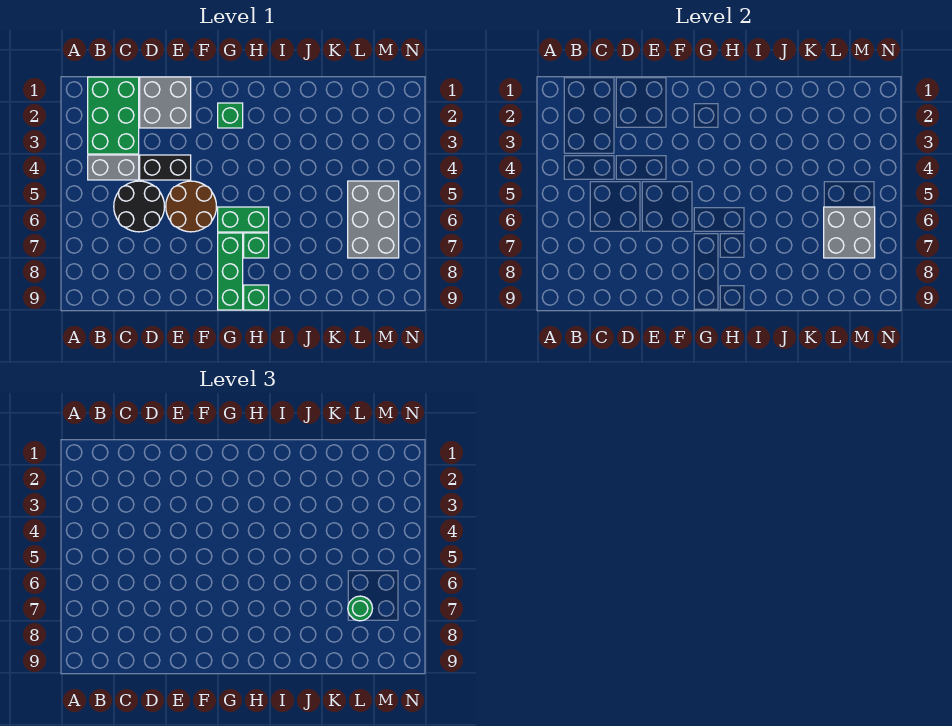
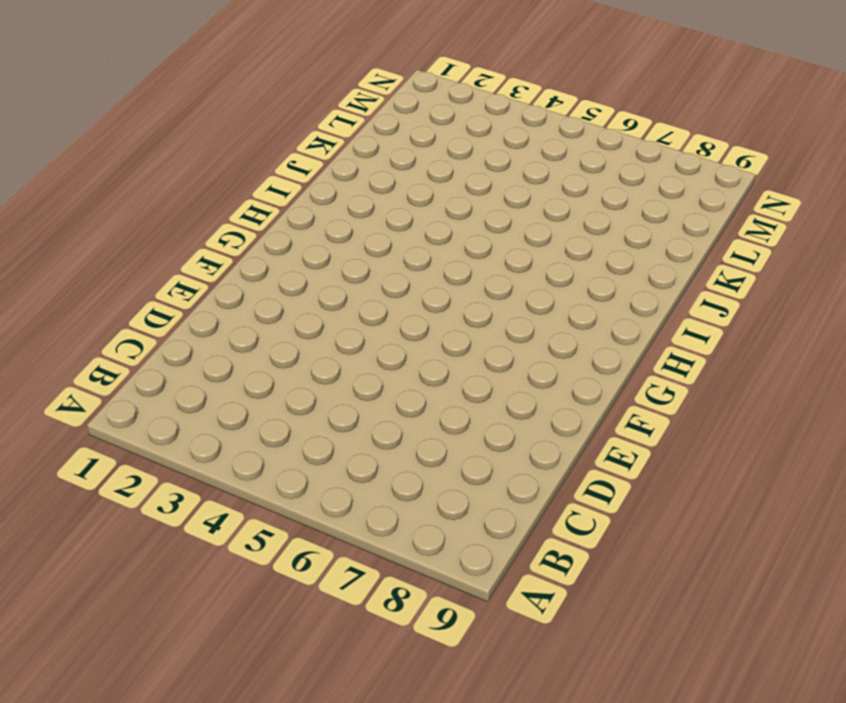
none -> green brick B1:C3 level 1
none -> grey brick B4:C4 level 1
none -> black round brick C5:D6 level 1

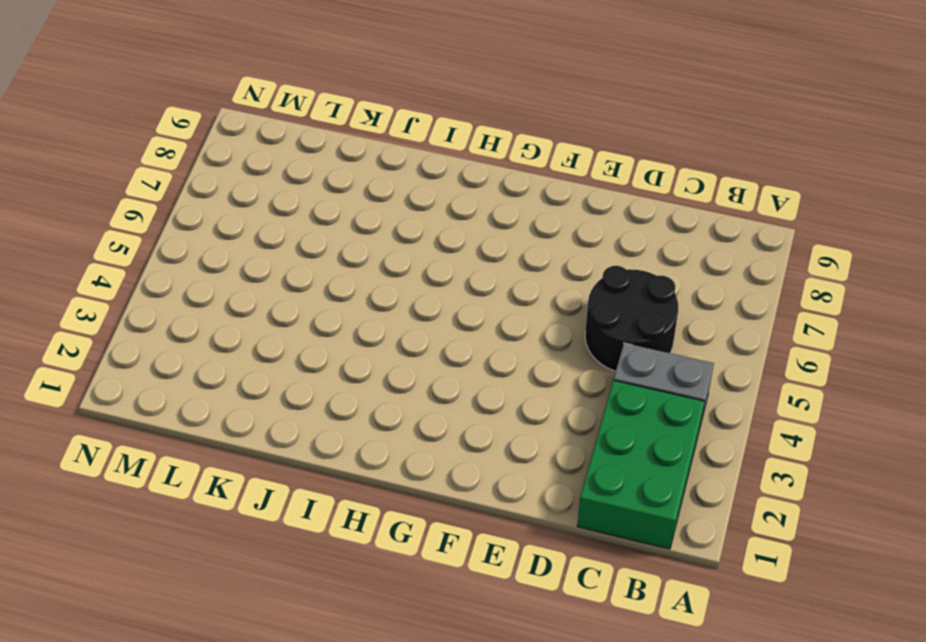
none -> grey brick D1:E2 level 1
none -> black brick D4:E4 level 1
none -> brown round brick E5:F6 level 1

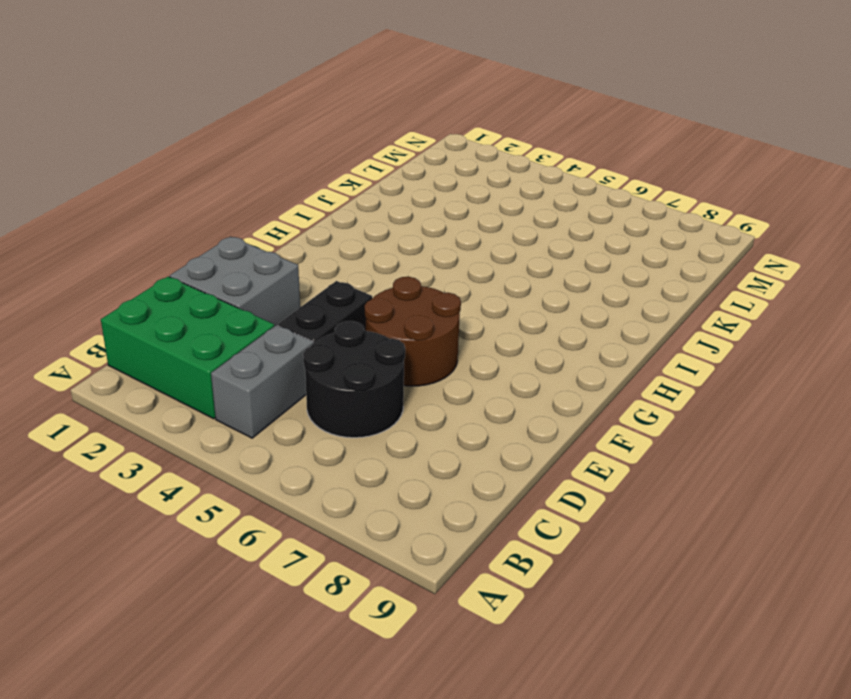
none -> green brick G2 level 1
none -> green brick G6:H6 level 1
none -> green brick G7:G9 level 1

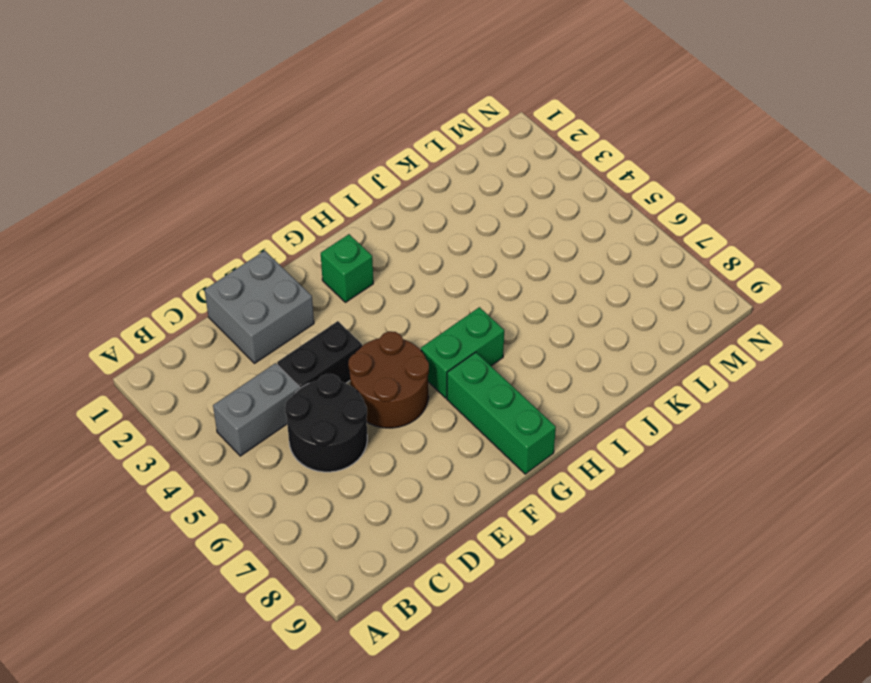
none -> green brick B1:C3 level 1
none -> green brick H7 level 1
none -> green brick H9 level 1

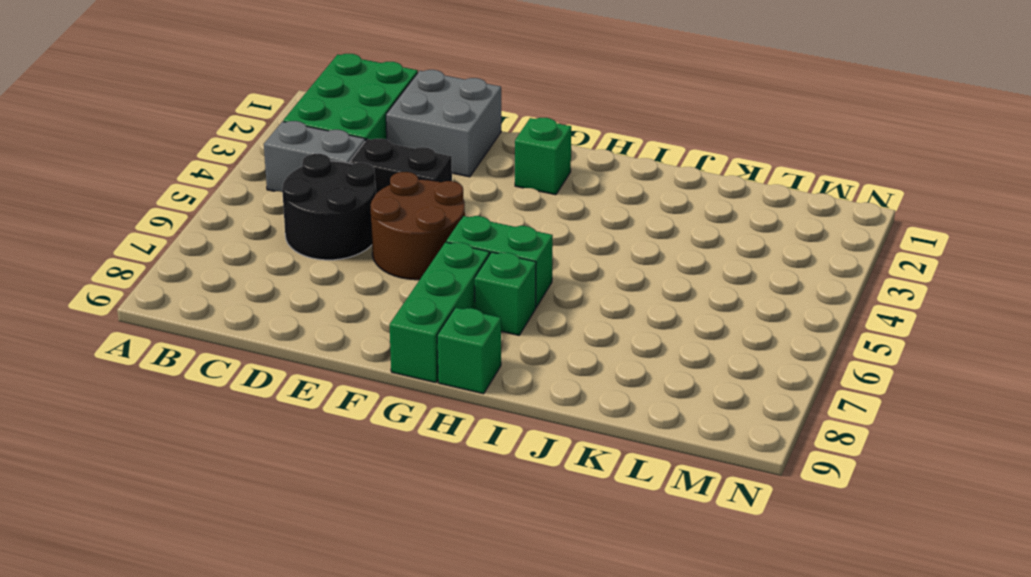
none -> grey brick L5:M7 level 1
none -> grey brick L6:M7 level 2
none -> green round brick L7 level 3

